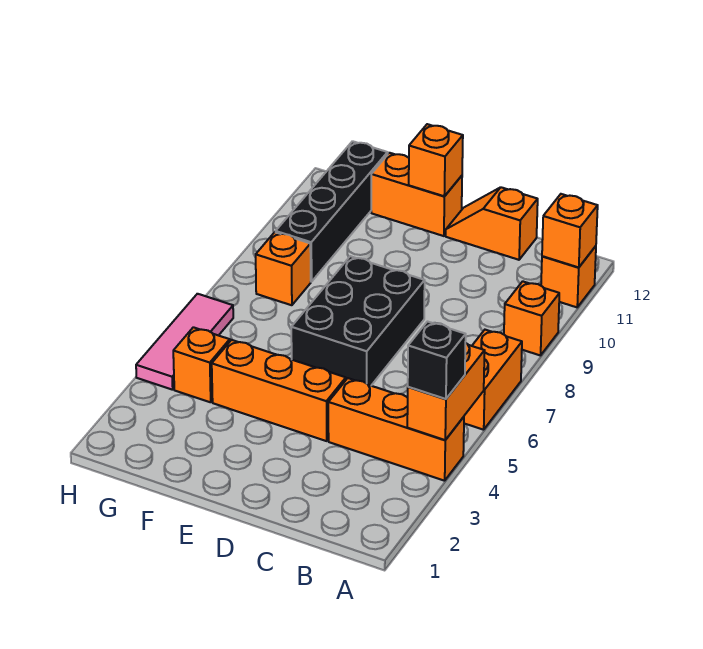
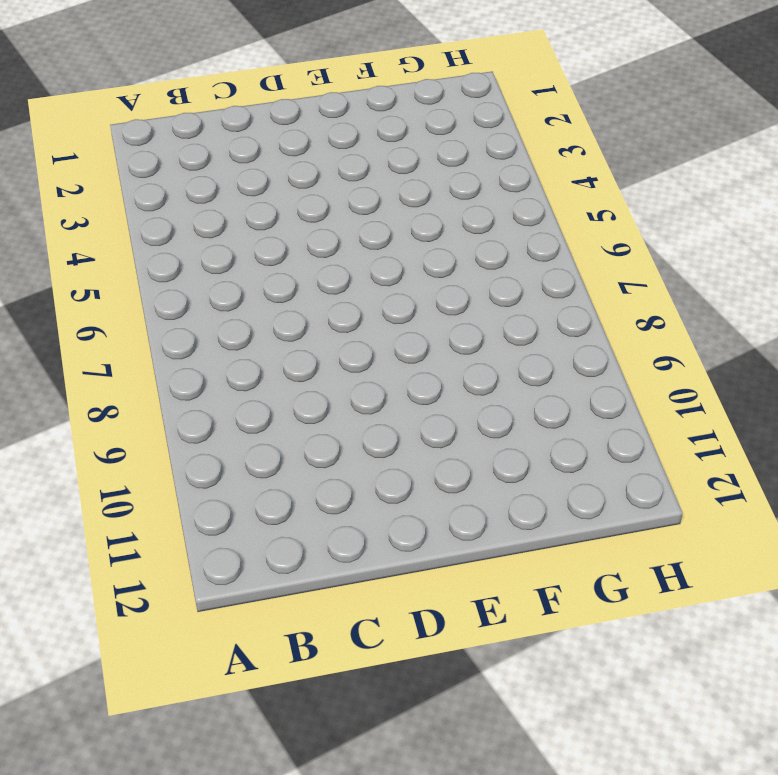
none -> orange brick A4:C4 level 1
none -> orange brick A6:A7 level 1
none -> orange brick A9 level 1

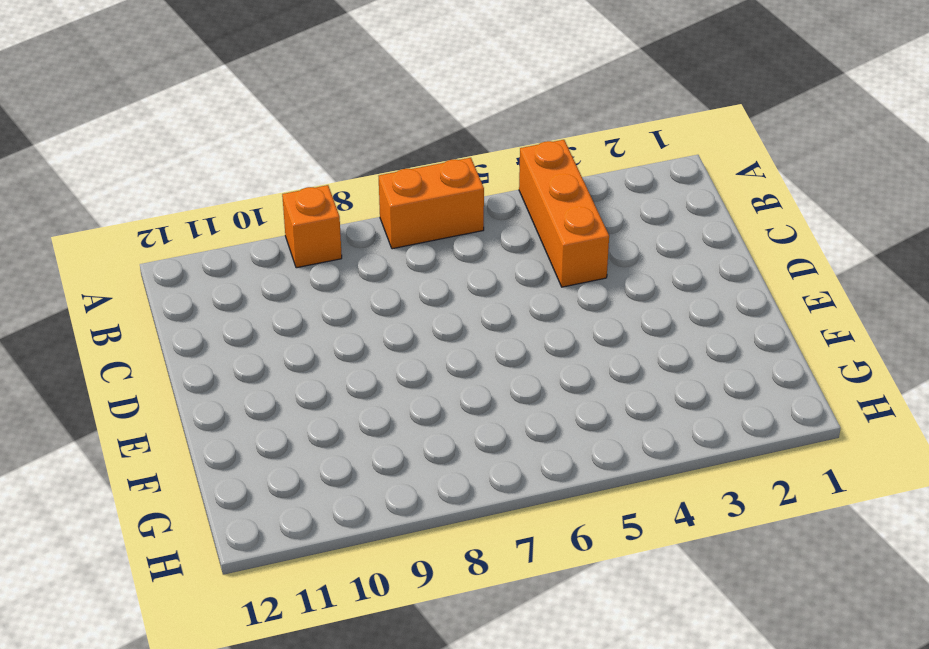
none -> orange brick A11 level 1
none -> orange slope C12:D12 level 1 top C
none -> orange brick D4:F4 level 1

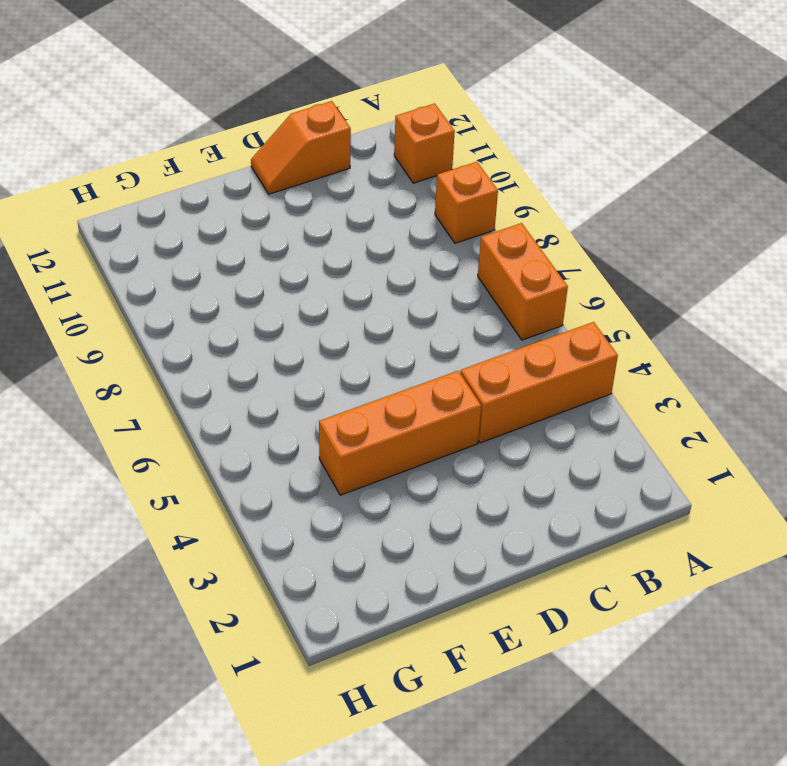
none -> black brick D6:E8 level 1
none -> orange brick E12:F12 level 1
none -> orange brick G4 level 1

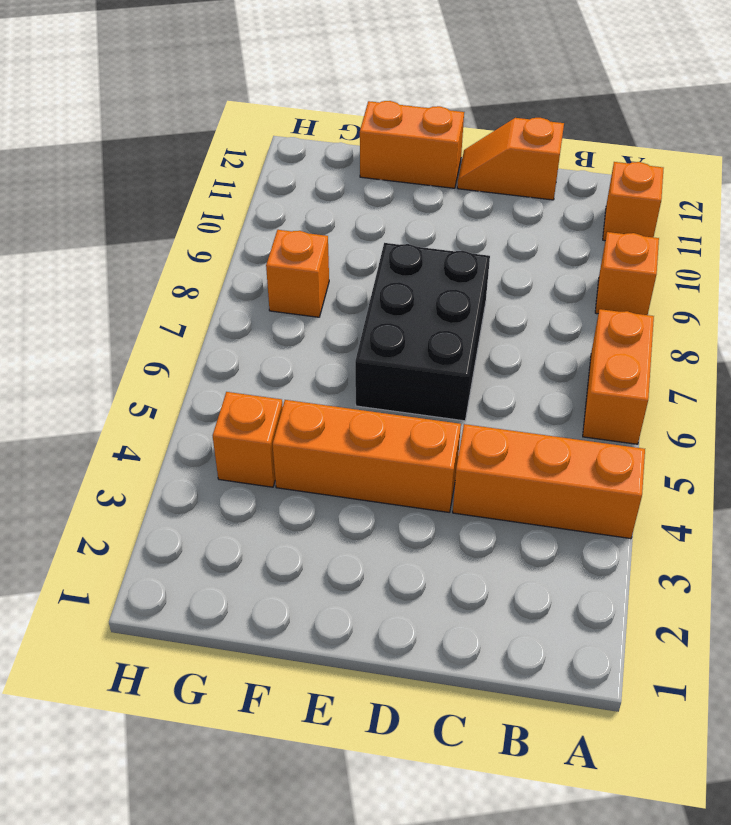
none -> black brick G9:G12 level 1
none -> pink tile H4:H6 level 1
none -> orange brick A4:A5 level 2

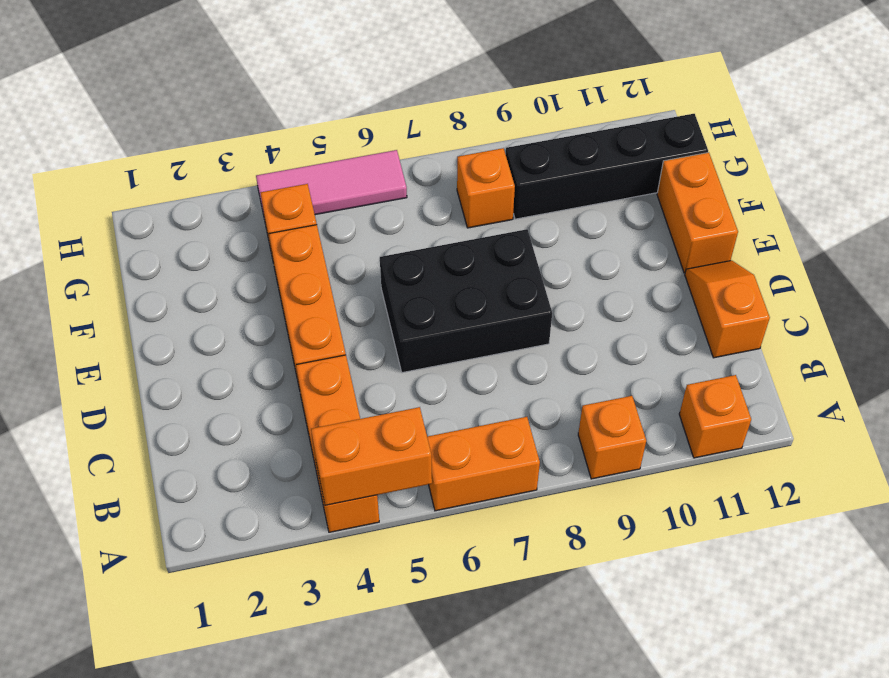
none -> orange brick A11 level 2
none -> orange brick E12 level 2
none -> black brick A4 level 3

